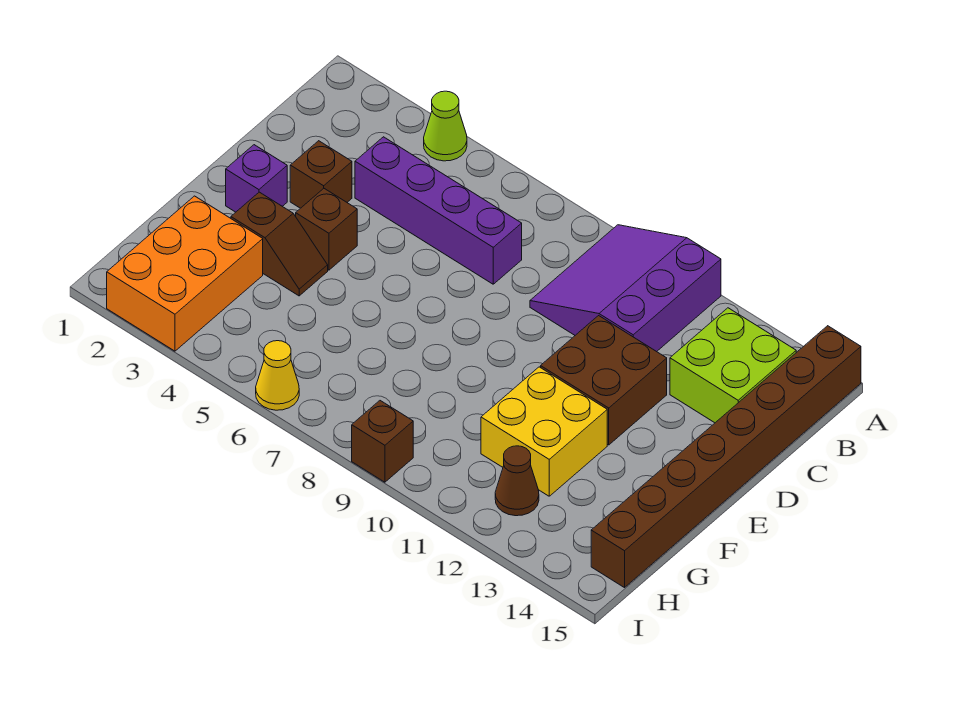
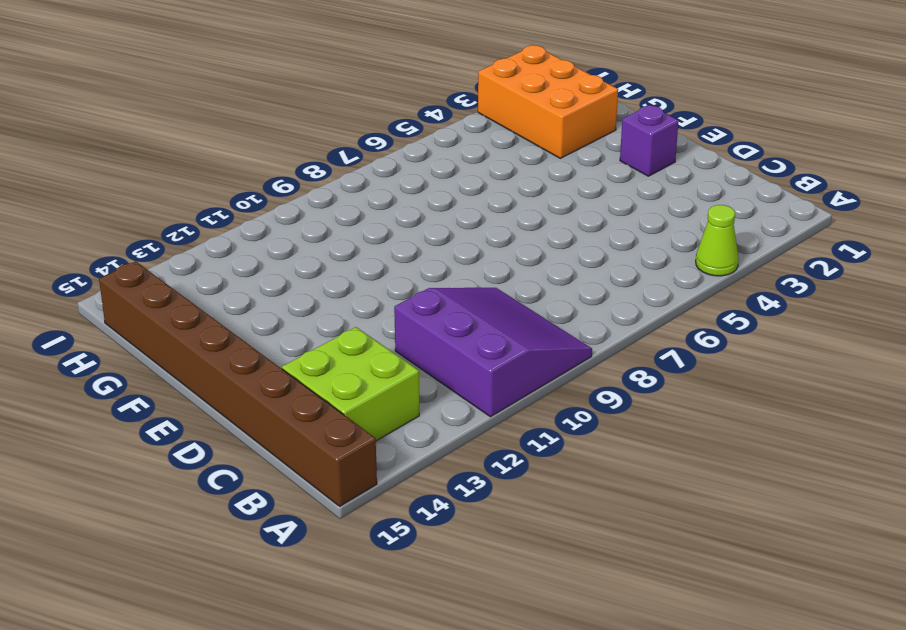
none -> purple brick C4:C7 level 1
none -> brown brick D3 level 1
none -> brown brick D11:E12 level 1

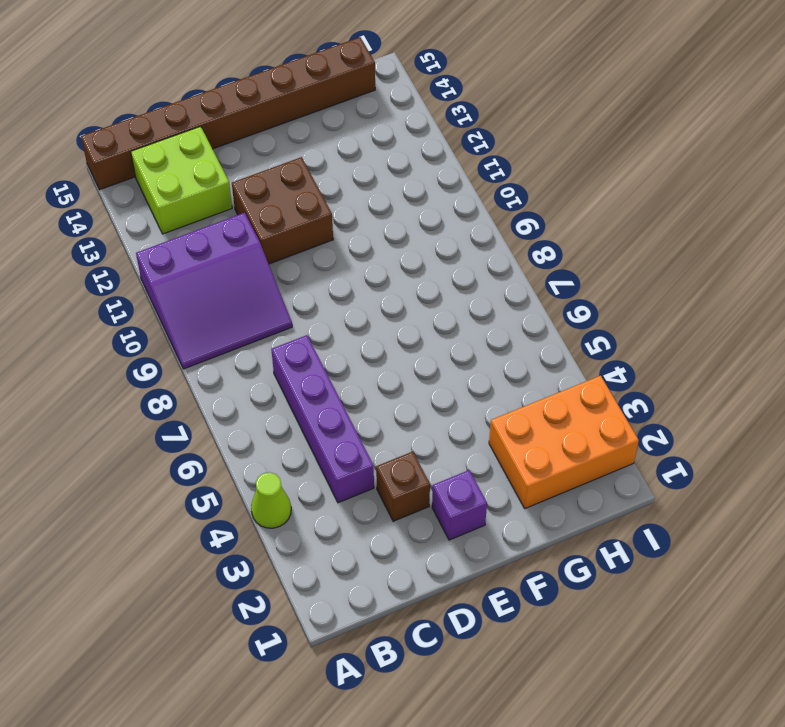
none -> brown brick E4 level 1
none -> brown slope F3:F4 level 1 top 3
none -> yellow brick F11:G12 level 1

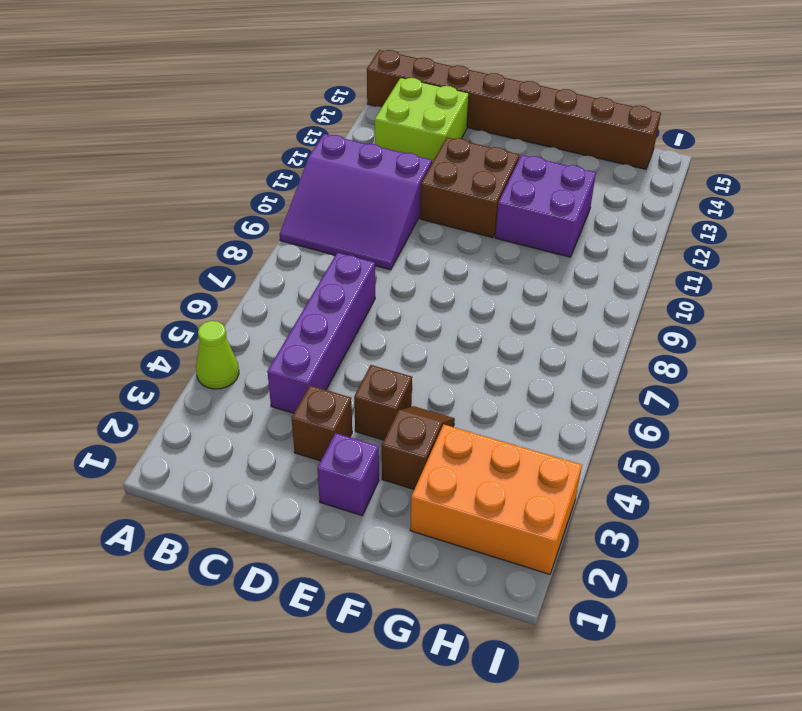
purple brick F11:G12 level 1 -> yellow brick F11:G12 level 1
none -> brown cone H12 level 1
none -> yellow cone I6 level 1
none -> brown brick I9 level 1

